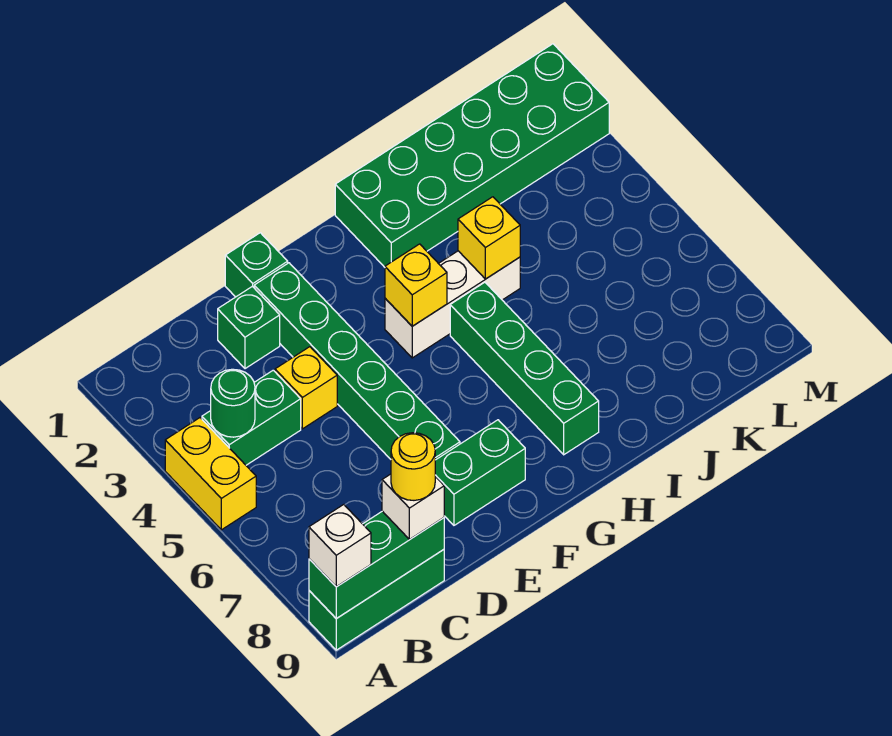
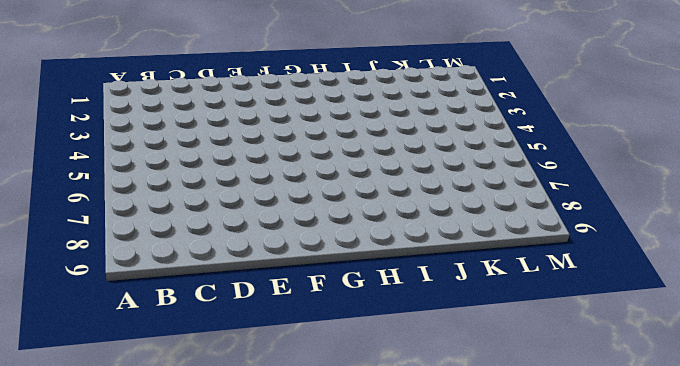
none -> yellow brick A4:A5 level 1
none -> green brick A9:C9 level 1
none -> green brick B4:C4 level 1

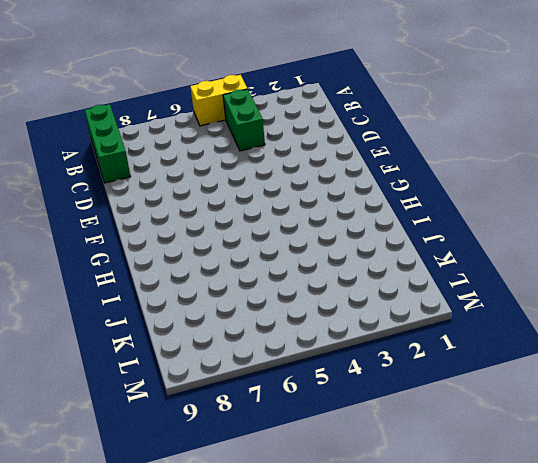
none -> green brick D2 level 1
none -> yellow brick D4 level 1
none -> green brick E1 level 1

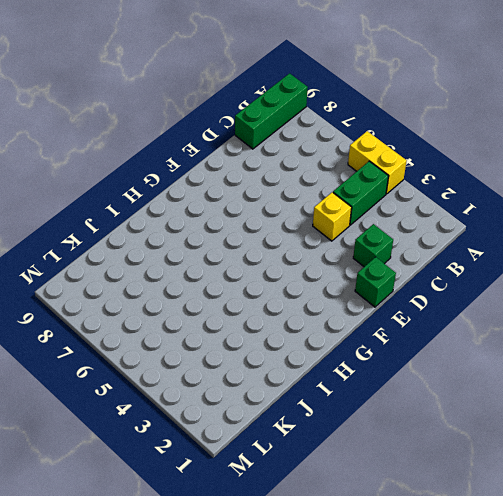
none -> green brick E2:E7 level 1
none -> green brick E8:F8 level 1
none -> white brick G4:I4 level 1

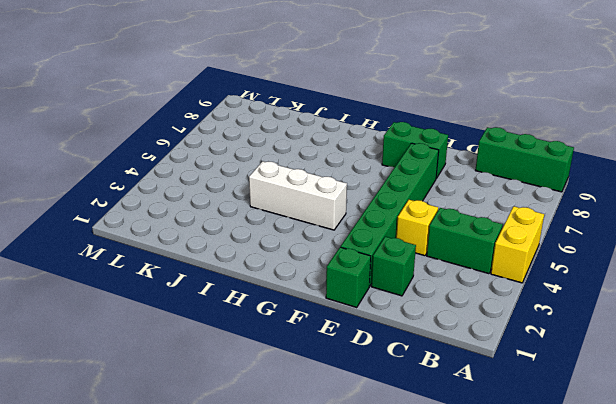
none -> green brick H1:M2 level 1
none -> green brick H5:H8 level 1
none -> green brick A9:C9 level 2

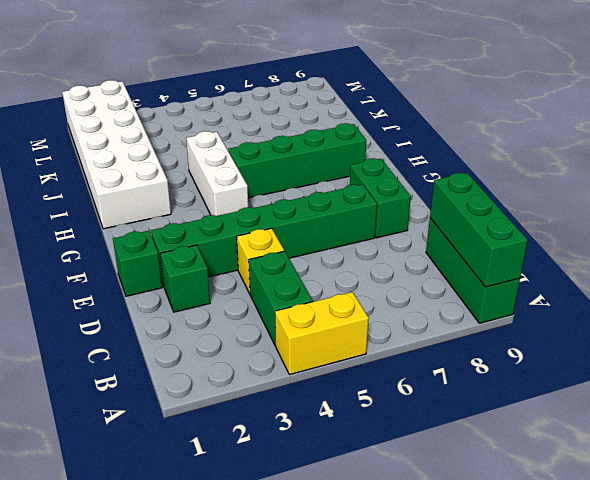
white brick H1:M2 level 1 -> green brick H1:M2 level 1
none -> green round brick B4 level 2
none -> yellow brick G4 level 2
none -> yellow brick I4 level 2

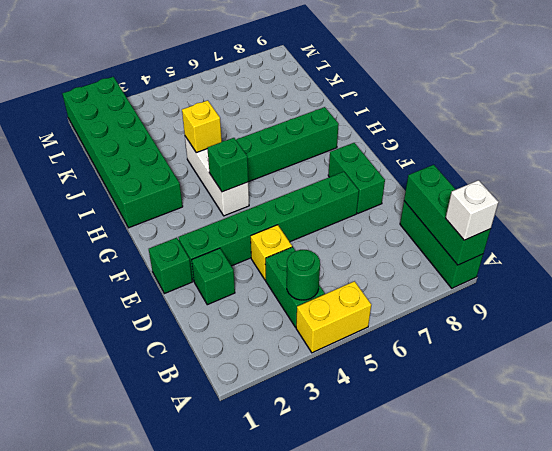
green brick G4 level 2 -> yellow brick G4 level 2
none -> white brick C9 level 3
none -> yellow round brick C9 level 4

